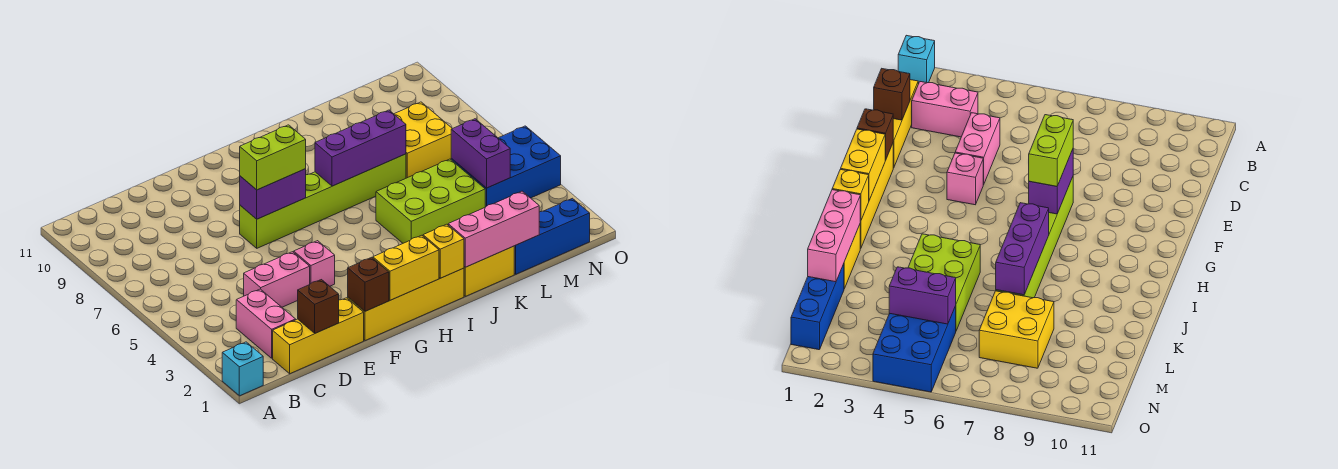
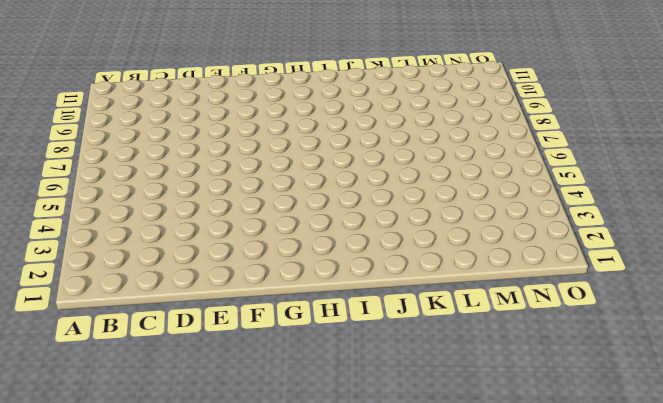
none -> cyan brick A1 level 1
none -> yellow brick C1:E1 level 1
none -> pink brick C2:C3 level 1

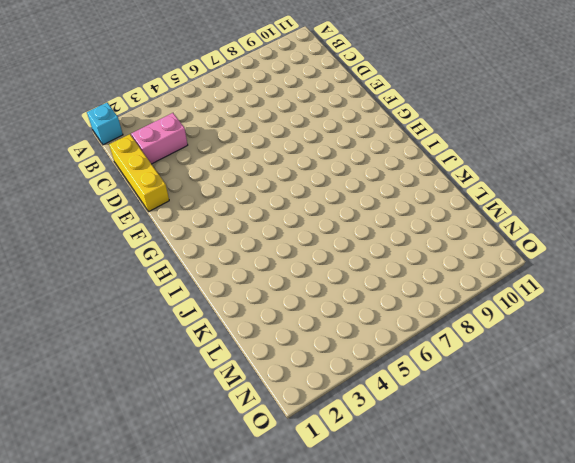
none -> pink brick D4:E4 level 1
none -> yellow brick F1:I1 level 1
none -> pink brick F4 level 1

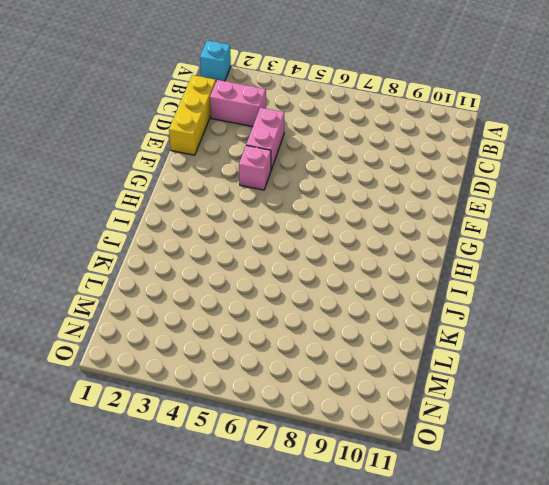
none -> yellow brick F1:I1 level 1
none -> lime brick F7:K7 level 1
none -> yellow brick J1:K1 level 1

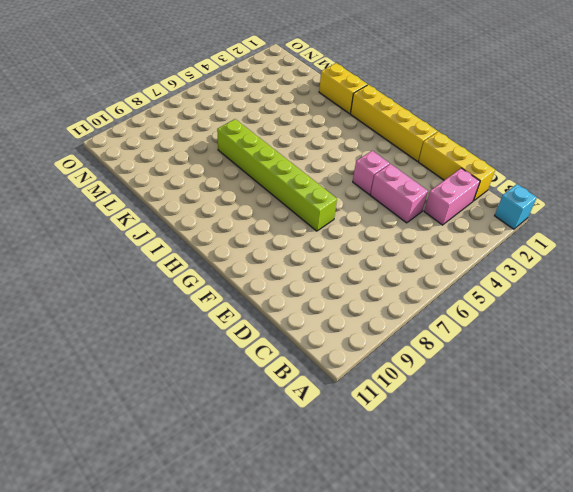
none -> lime brick J4:L5 level 1
none -> blue brick L1:N1 level 1
none -> yellow brick L7:M8 level 1

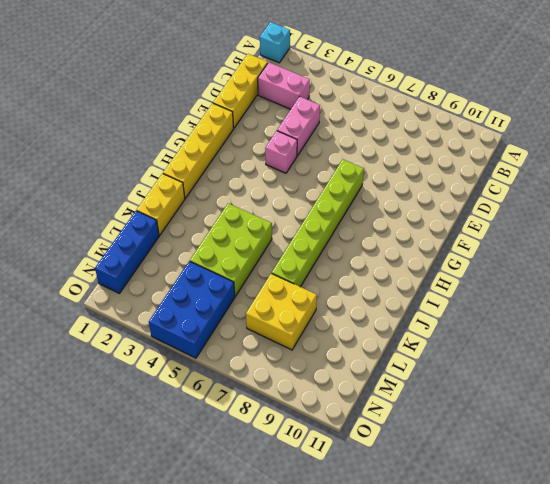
none -> brown brick D1 level 2
none -> brown brick F1 level 2
none -> purple brick F7:G7 level 2

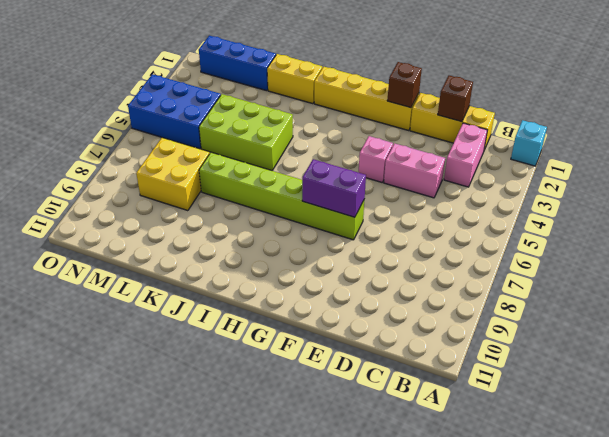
none -> yellow brick G1:H1 level 2
none -> yellow brick I1 level 2
none -> purple brick I7:K7 level 2

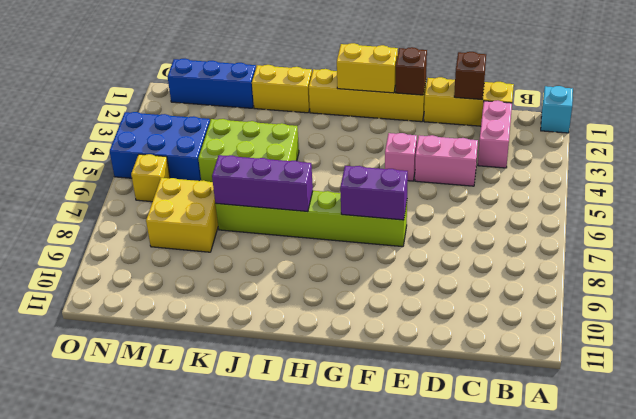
yellow brick N6 level 1 -> yellow brick I1 level 2
none -> pink brick J1:L1 level 2
none -> purple brick M4:M5 level 2
none -> lime brick F7:G7 level 3

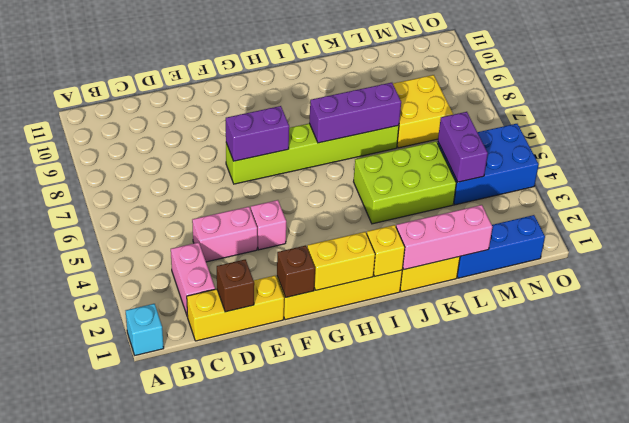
none -> lime brick F7:G7 level 3

